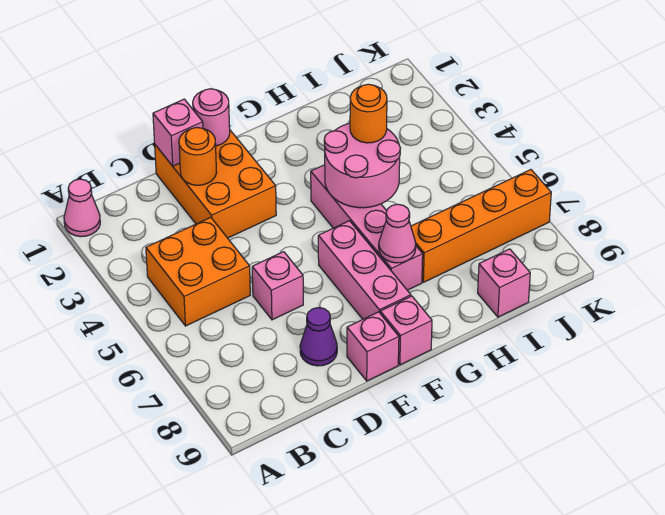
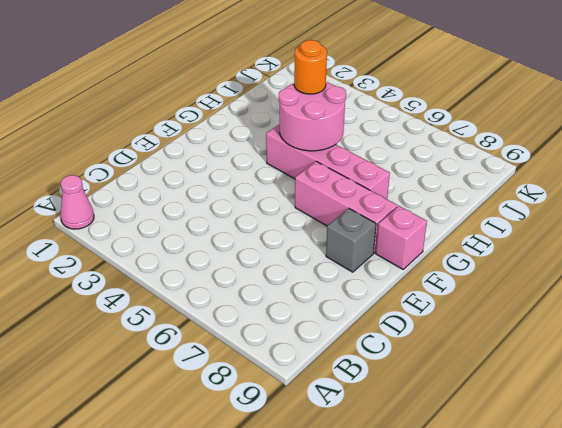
grey brick E8 level 1 -> none
none -> orange brick B4:C5 level 1
none -> orange brick D1:E3 level 1
none -> pink brick D6 level 1

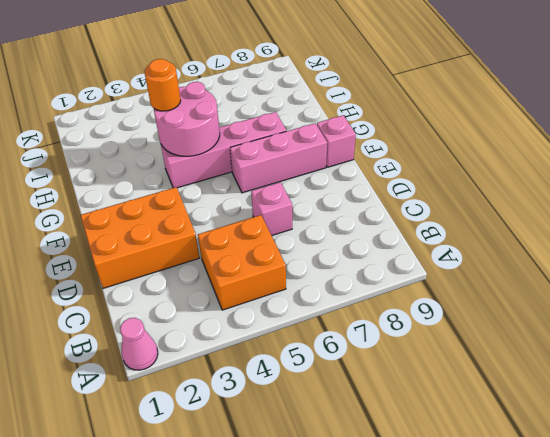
none -> purple cone D8 level 1
none -> pink brick E9 level 1
none -> orange brick H7:K7 level 1

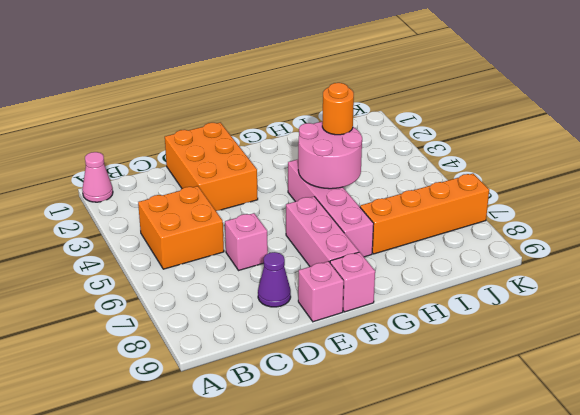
none -> pink brick I9 level 1
none -> pink brick D1 level 2
none -> orange round brick D2 level 2

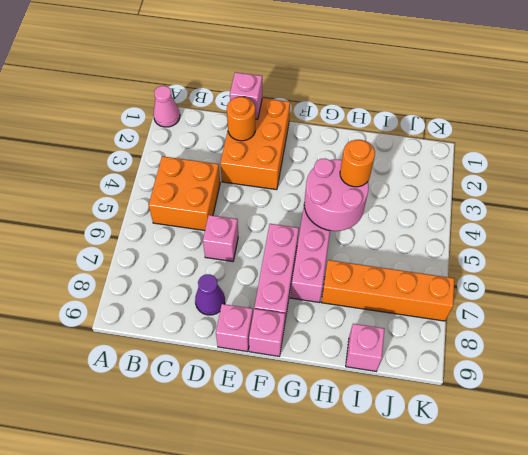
none -> pink round brick E1 level 2
none -> pink cone G7 level 2

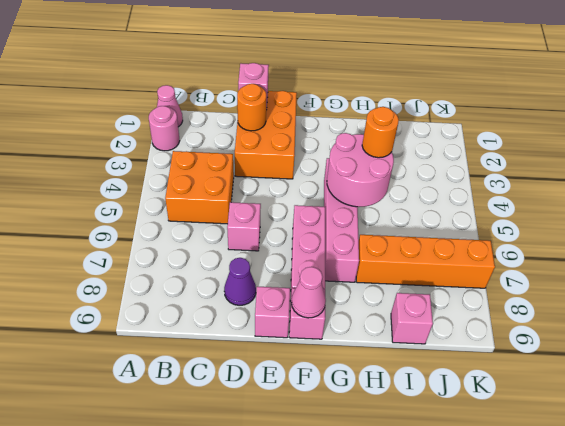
pink round brick A2 level 1 -> pink round brick E1 level 2
pink cone F9 level 2 -> pink cone G7 level 2

